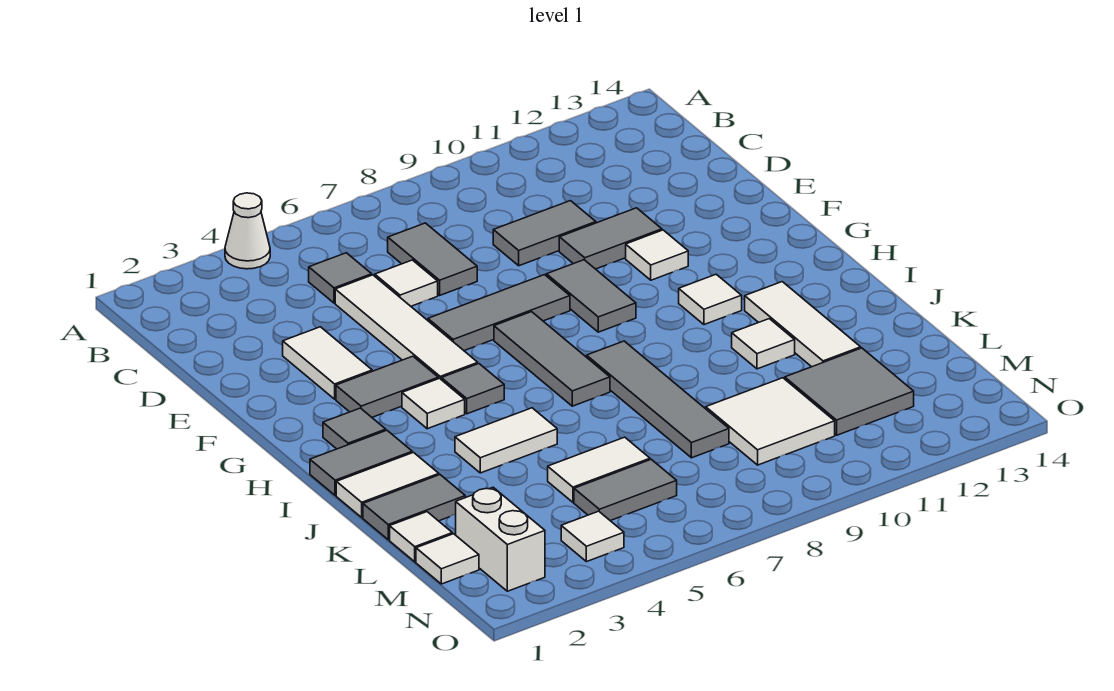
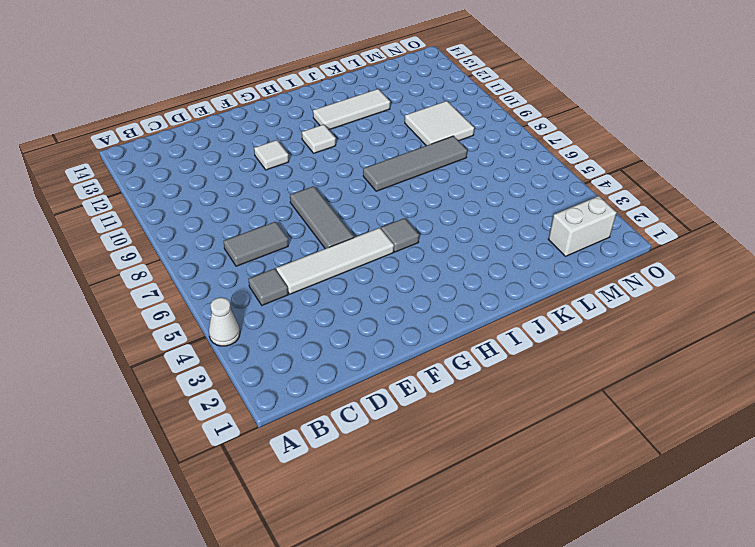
none -> white tile D6 level 1
none -> grey tile D9:D10 level 1
none -> white tile E3:F3 level 1
none -> grey tile E10:E11 level 1

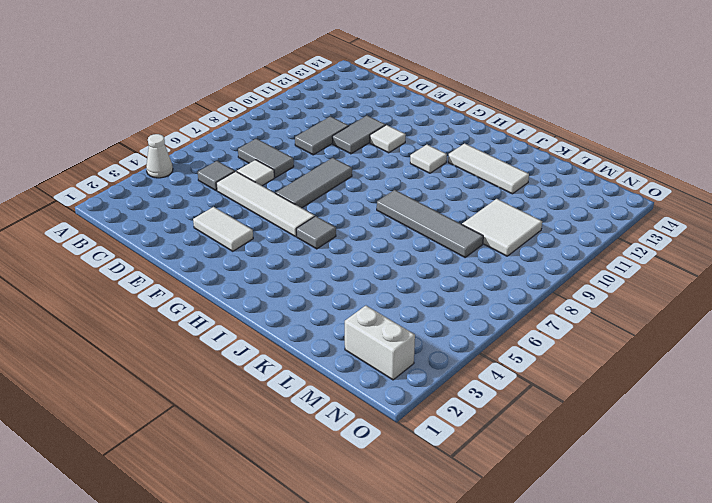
none -> grey tile F9:G9 level 1
none -> grey tile G3:G4 level 1
none -> grey tile G7:I7 level 1
none -> grey tile H2 level 1

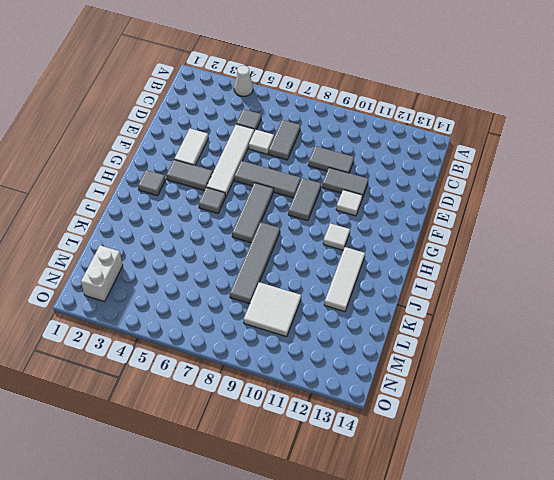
none -> white tile H4 level 1
none -> grey tile I1:I2 level 1
none -> white tile J1:J2 level 1
none -> white tile J4:J5 level 1

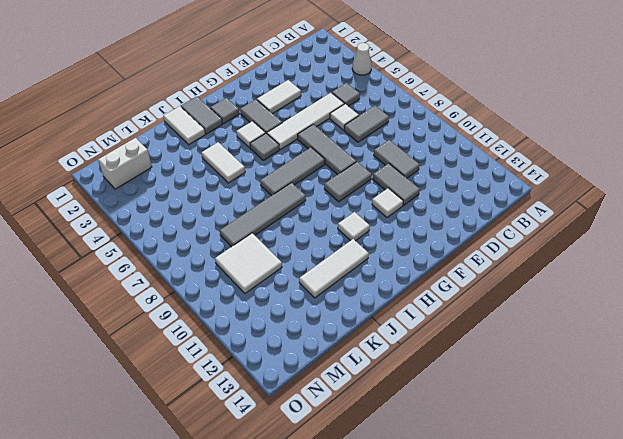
none -> white tile J11 level 1
none -> grey tile K1:K2 level 1
none -> white tile L1 level 1
none -> white tile L5:L6 level 1

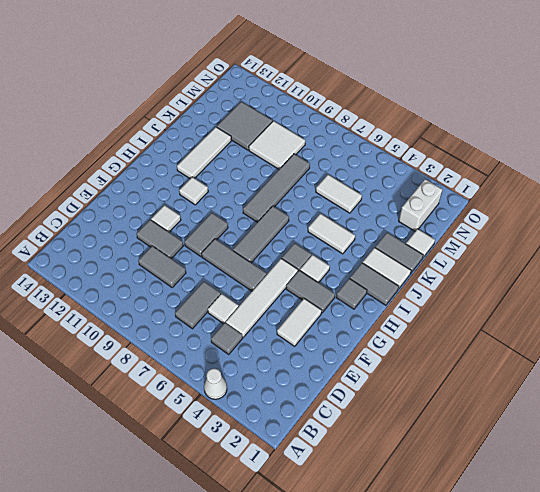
none -> white tile J11 level 1
none -> white tile M1 level 1
none -> grey tile M5:M6 level 1
none -> white tile N4 level 1

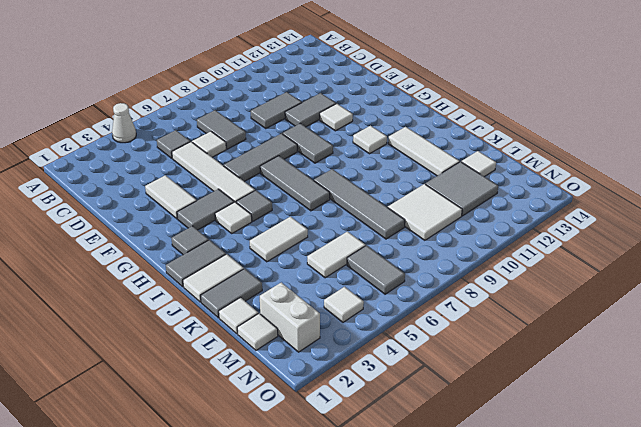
white tile L13 level 1 -> white tile J11 level 1
grey tile M6:N6 level 1 -> grey tile M5:M6 level 1

